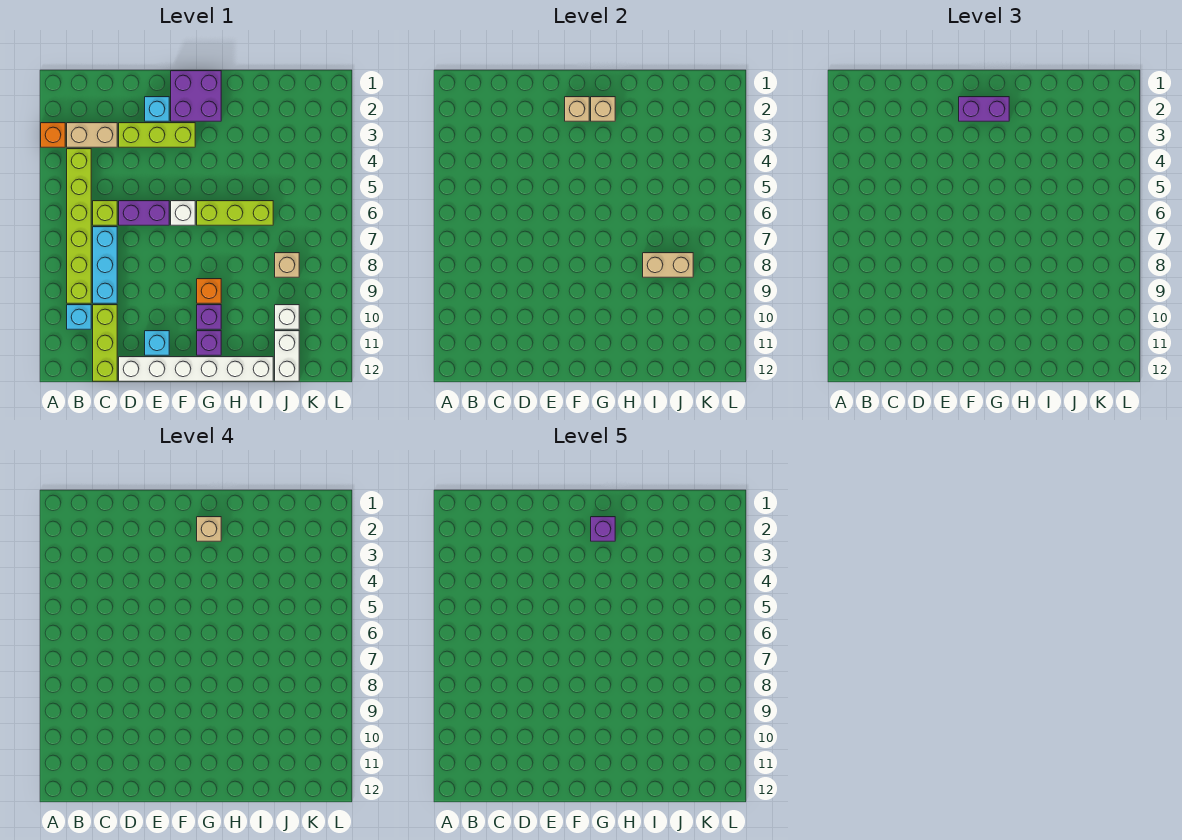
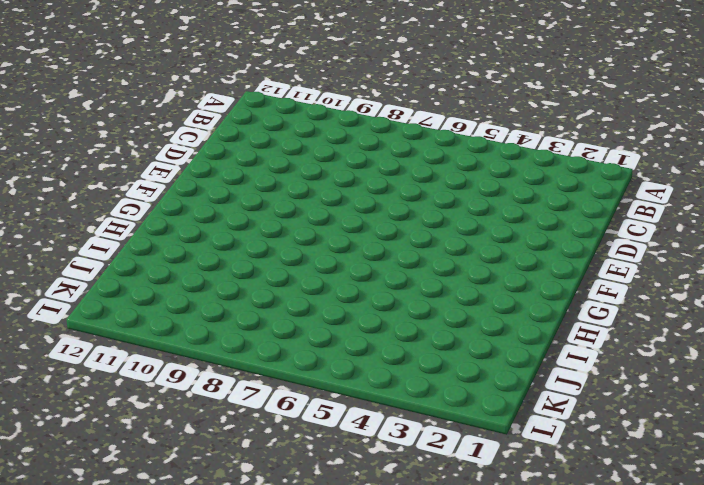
none -> orange brick A3 level 1
none -> tan brick B3:C3 level 1
none -> lime brick B4:B9 level 1

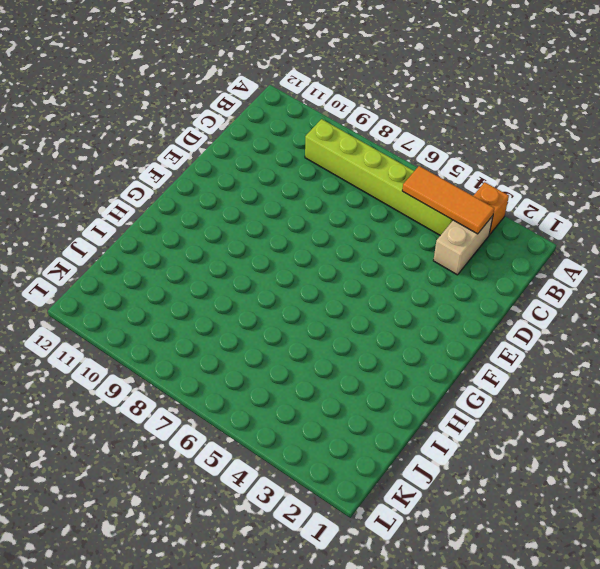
orange tile B3:B5 level 2 -> none
none -> cyan brick B10 level 1
none -> lime brick C6 level 1
none -> cyan brick C7:C9 level 1

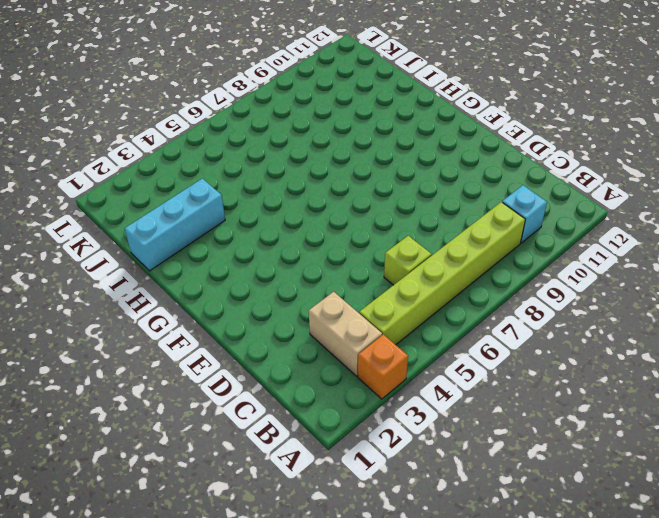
cyan brick I1:I3 level 1 -> cyan brick C7:C9 level 1
none -> lime brick C10:C12 level 1
none -> lime brick D3:F3 level 1
none -> purple brick D6:E6 level 1

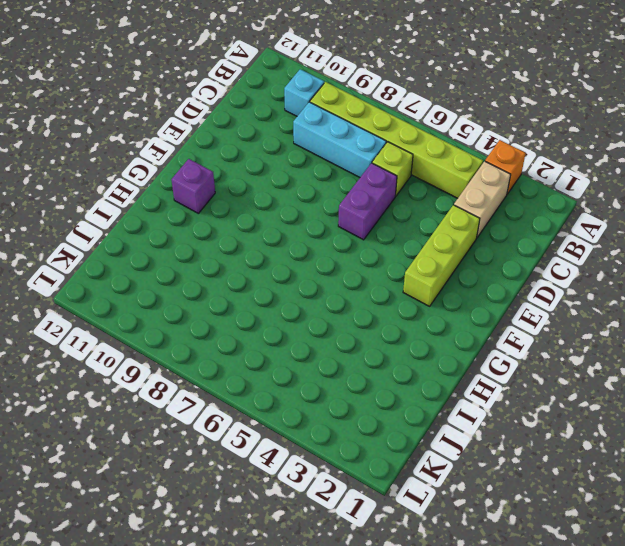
none -> lime brick C10:C12 level 1
none -> white brick D12:I12 level 1
none -> cyan brick E2 level 1

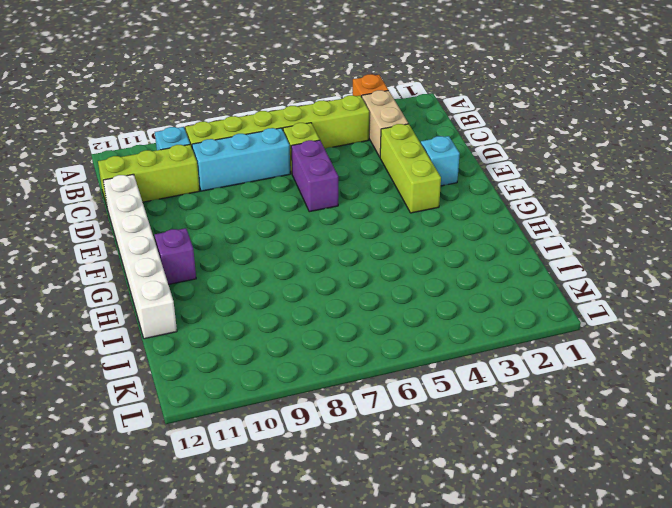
none -> cyan brick E11 level 1
none -> purple brick F1:G2 level 1
none -> white brick F6 level 1

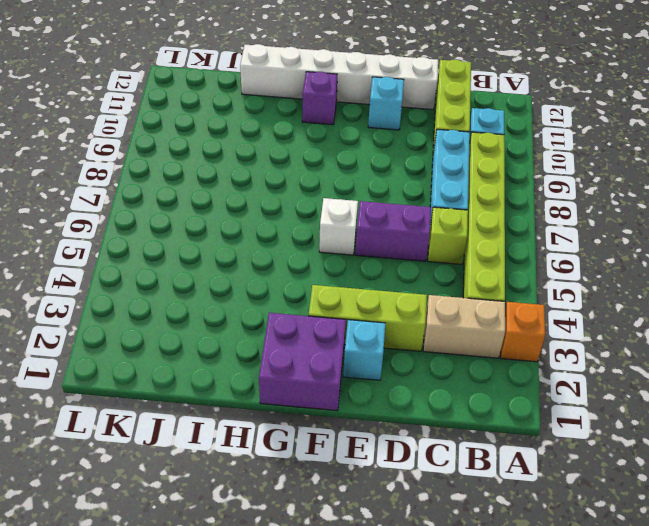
none -> lime brick G6:I6 level 1
none -> orange brick G9 level 1
none -> purple brick G10 level 1

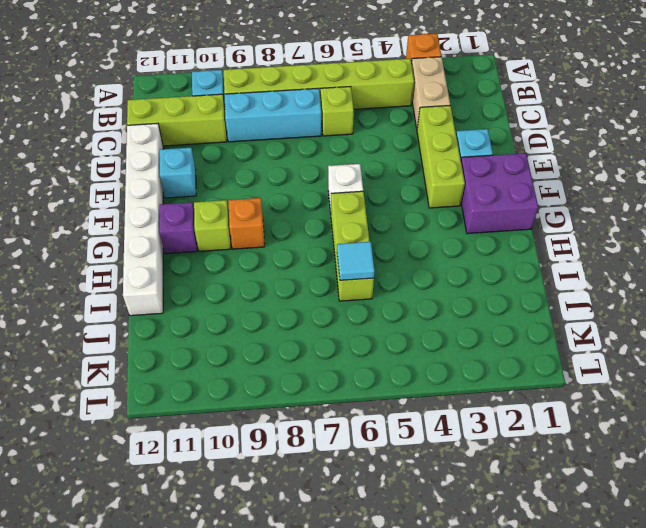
lime brick G10 level 1 -> purple brick G10 level 1
cyan tile I6 level 2 -> none
none -> purple brick D6:E6 level 1
none -> tan brick J8 level 1
none -> white brick J10 level 1

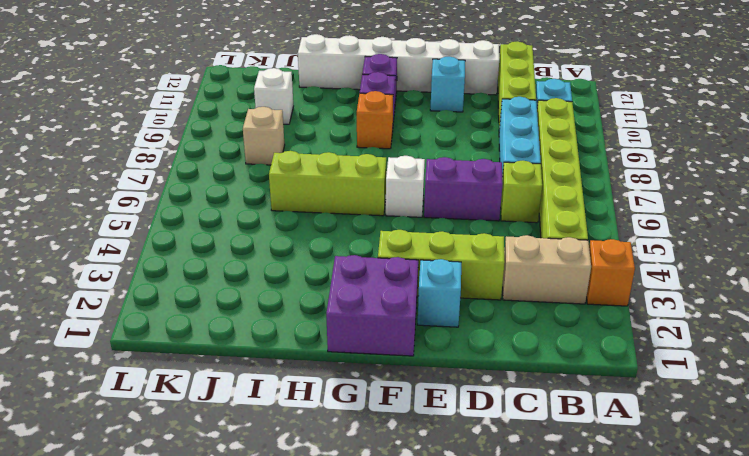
none -> white brick J11:J12 level 1
none -> tan brick F2 level 2
none -> tan brick G2 level 2

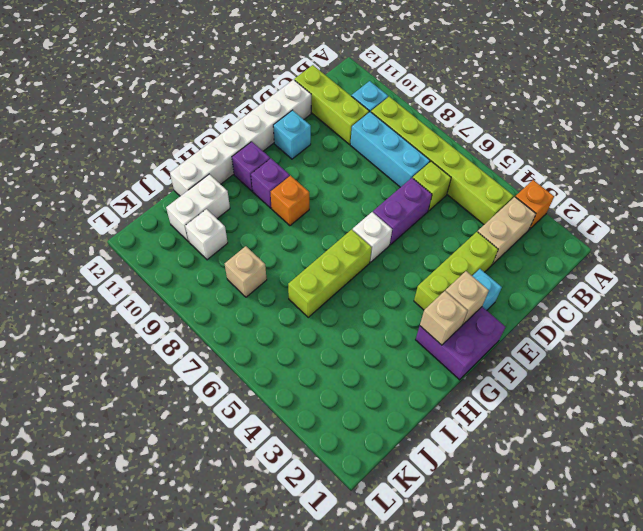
white brick I11:J11 level 1 -> white brick J11:J12 level 1
none -> tan brick I8:J8 level 2
none -> purple brick F2:G2 level 3
none -> tan brick G2 level 4

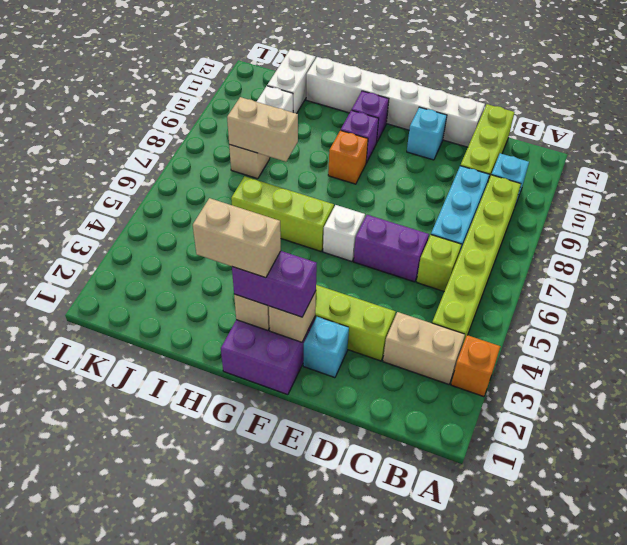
tan brick G2:H2 level 4 -> tan brick G2 level 4
none -> purple brick G2 level 5

